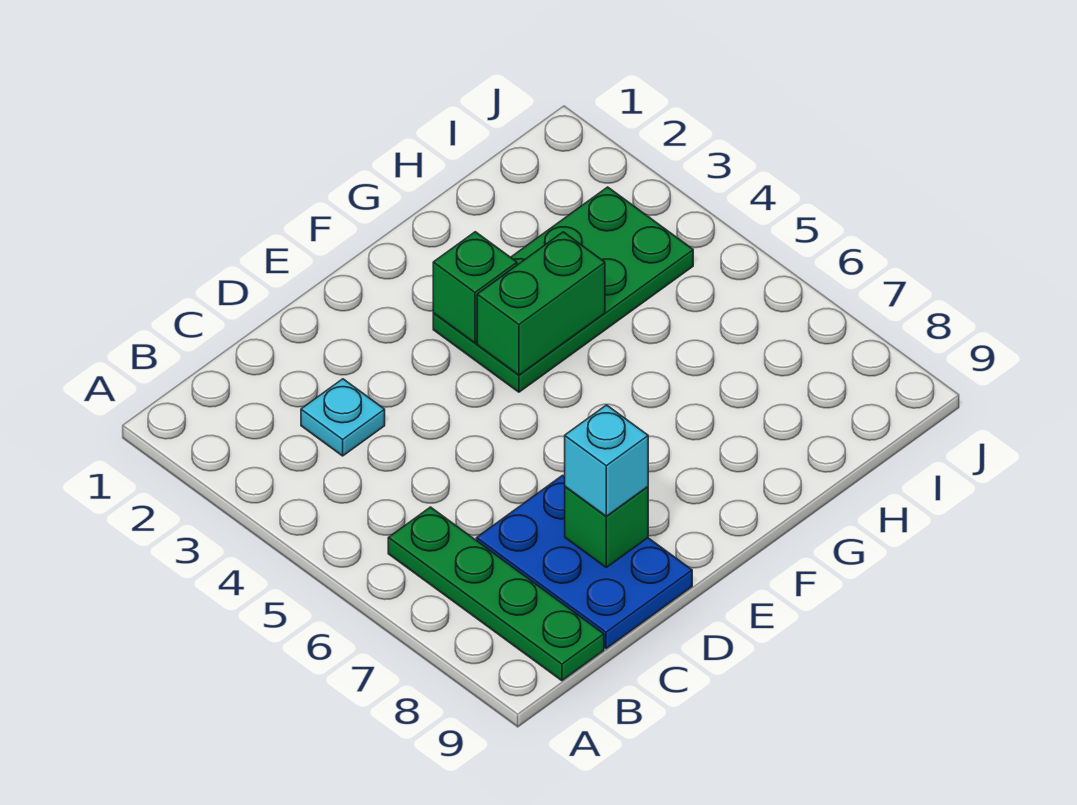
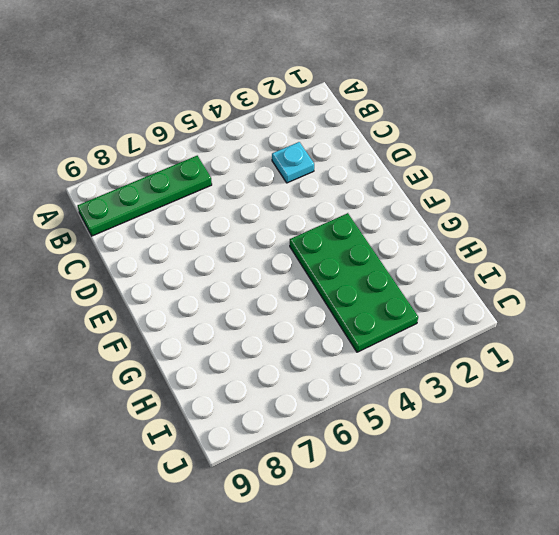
none -> blue plate C7:D9 level 1
none -> green brick D8 level 2

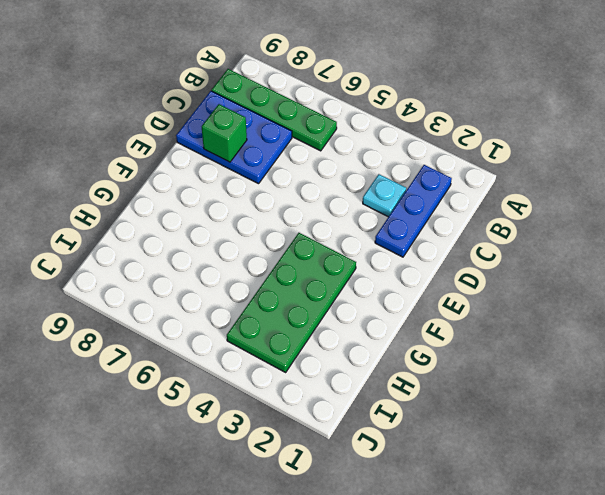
blue plate B2:D2 level 1 -> none
none -> green brick F3 level 2
none -> green brick F4:G4 level 2

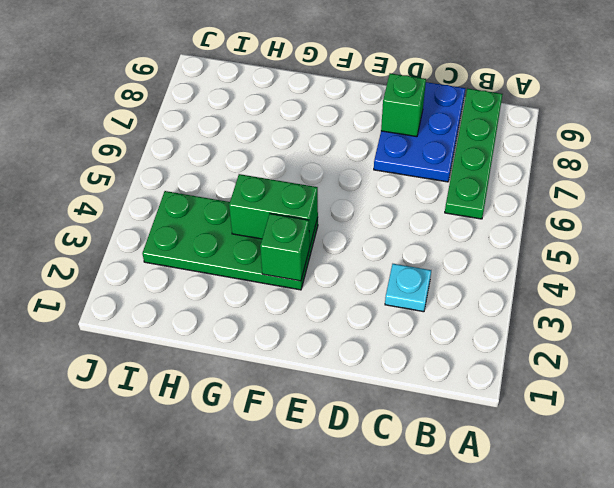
none -> cyan brick D8 level 3

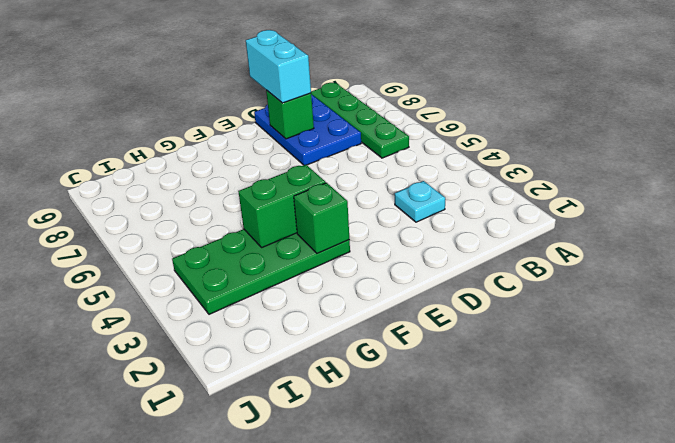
cyan brick D8:D9 level 3 -> cyan brick D8 level 3

